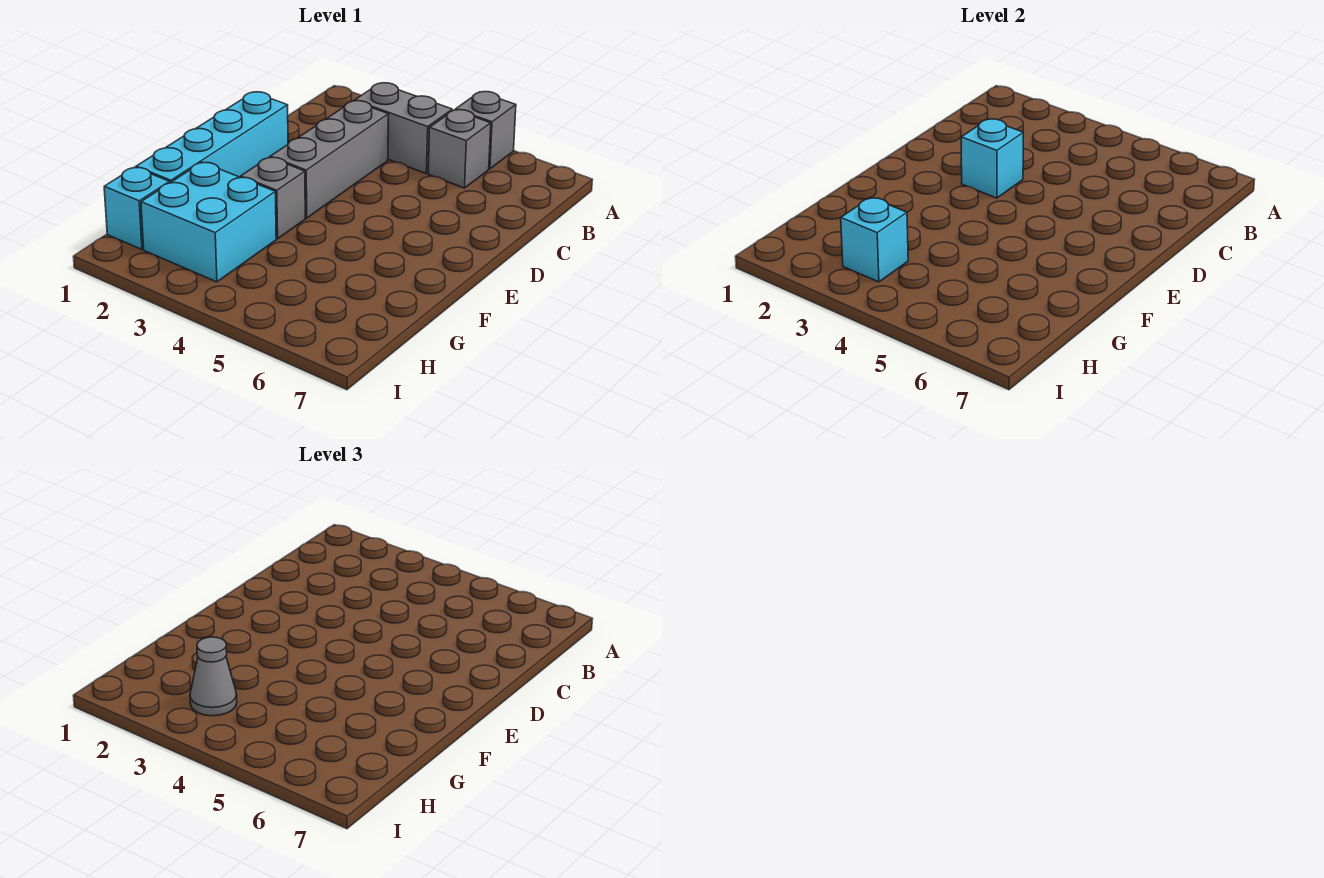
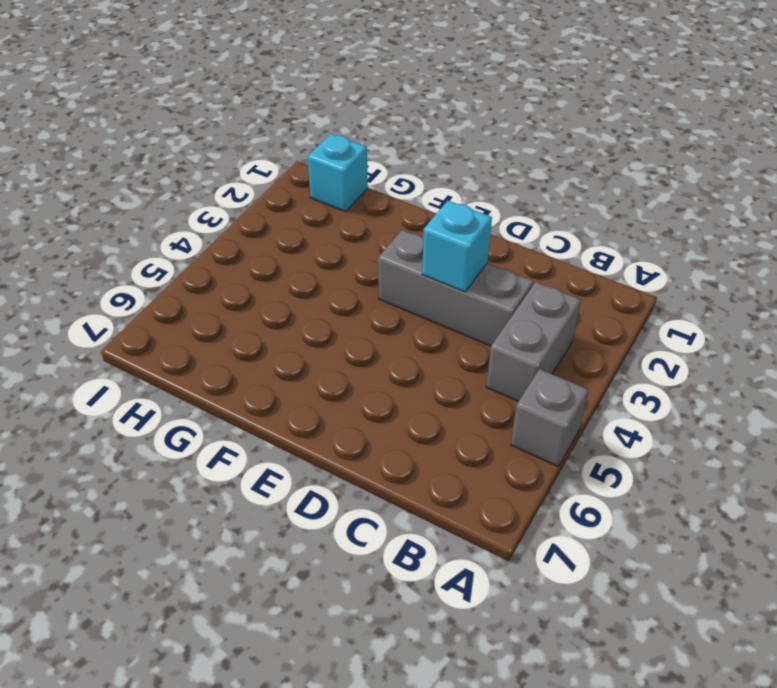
none -> grey brick B5 level 1
none -> cyan brick D1:G1 level 1

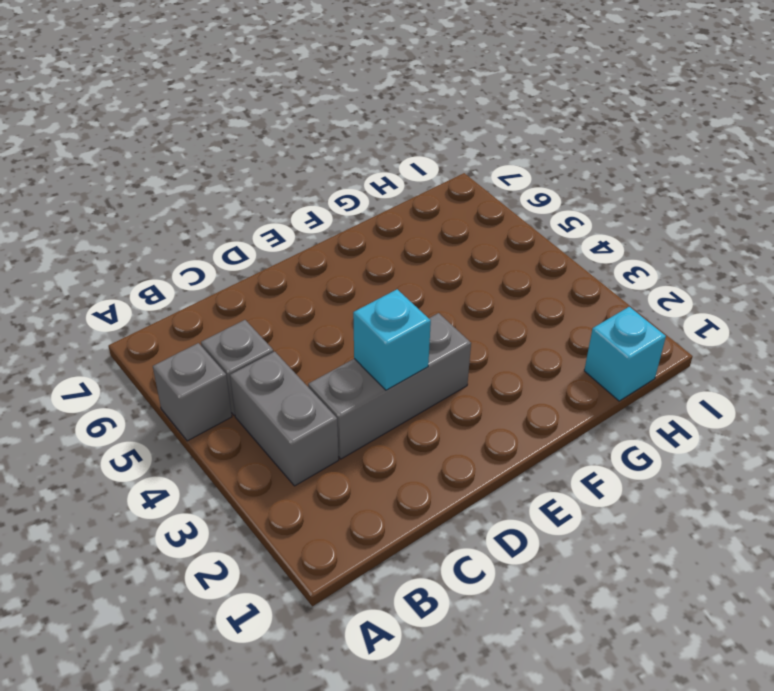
none -> cyan brick D1:G1 level 1
none -> grey brick F3 level 1

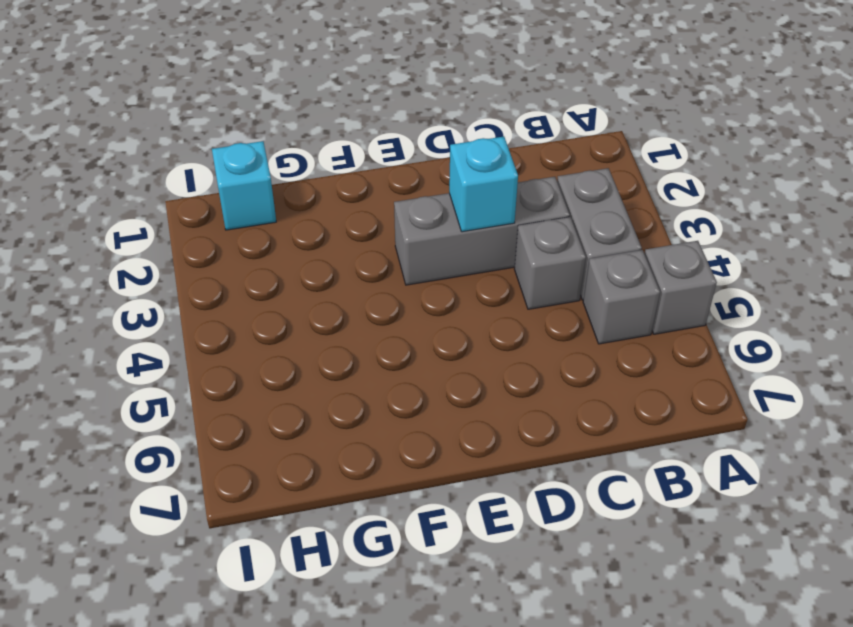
grey brick C4 level 1 -> grey brick F3 level 1
none -> cyan brick D1:G1 level 1
none -> cyan brick G2:H3 level 1

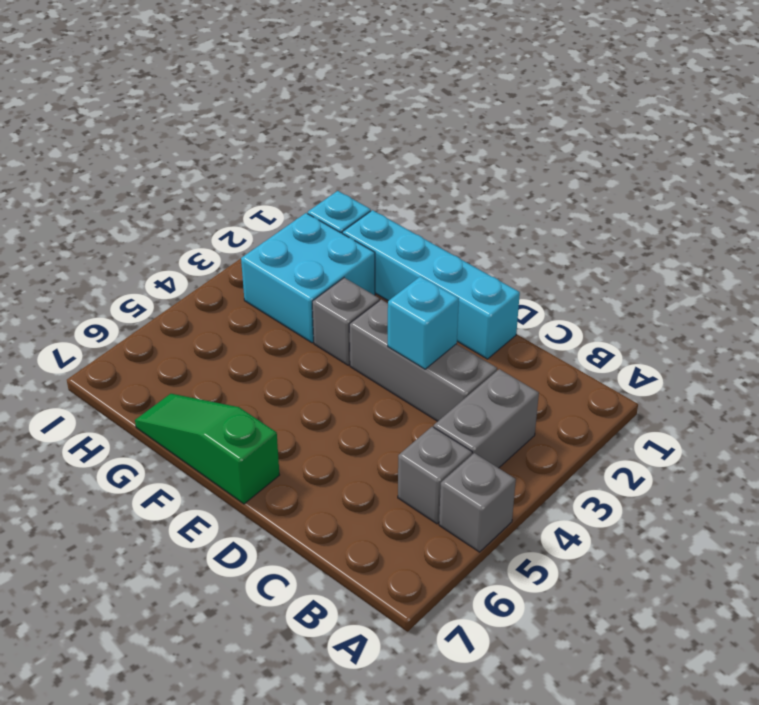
green slope E7:G7 level 1 top E -> none
none -> cyan brick H3 level 2
none -> grey cone H3 level 3

